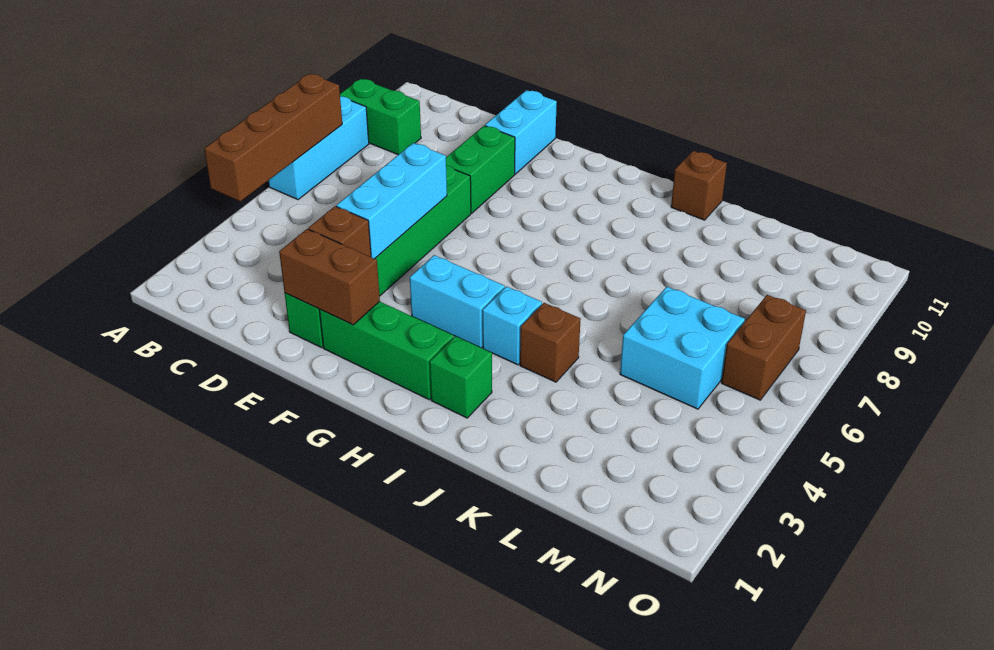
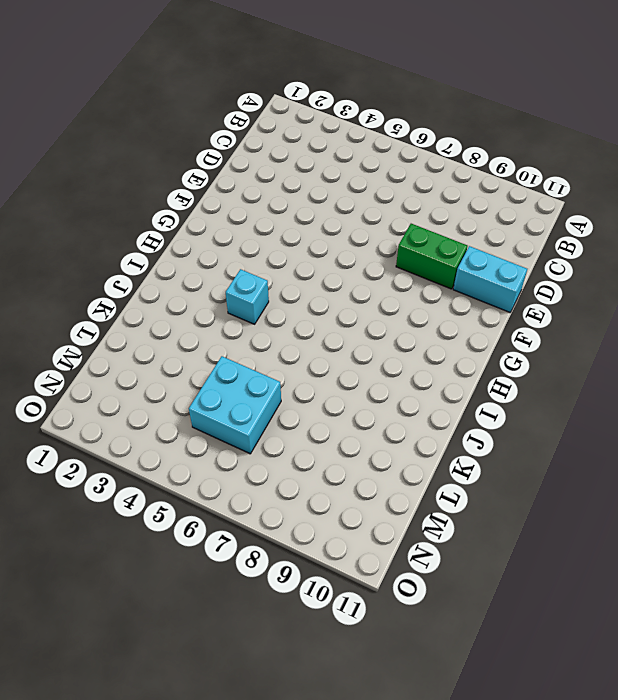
none -> cyan brick A6:A8 level 1
none -> green brick A9:B9 level 1
none -> green brick E2:E7 level 1

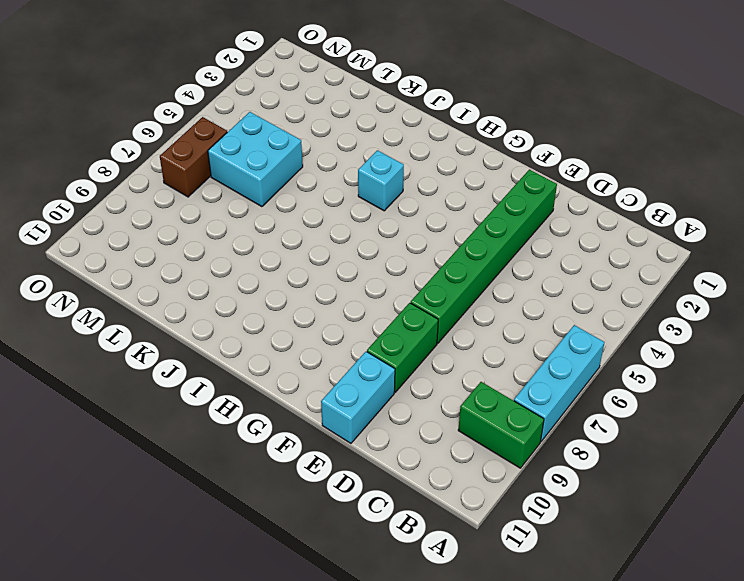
none -> green brick F2:H2 level 1
none -> cyan brick G4:H4 level 1
none -> green brick I2 level 1

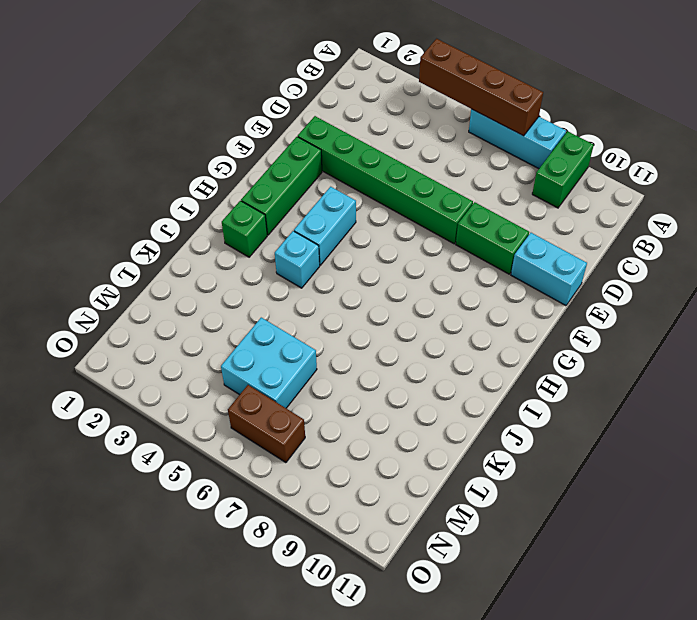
none -> brown brick J4 level 1
none -> brown brick J11 level 1
none -> brown brick E2:F2 level 2

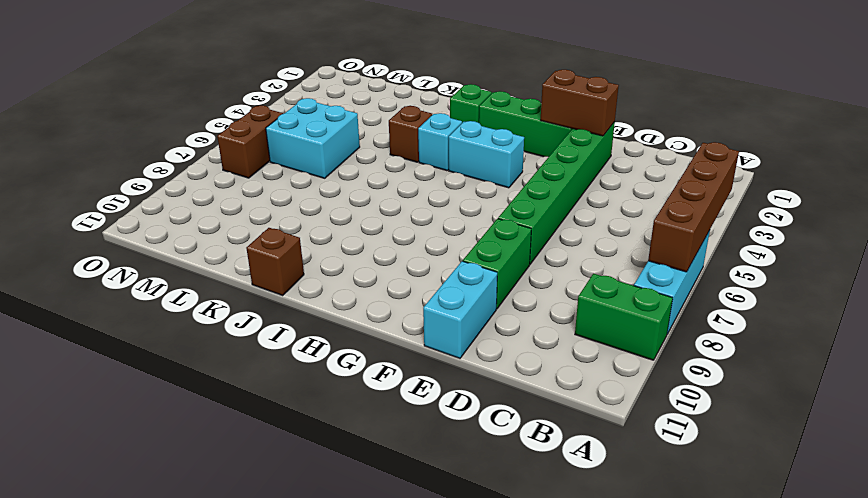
none -> brown brick E3 level 2
none -> cyan brick E4:E6 level 2

